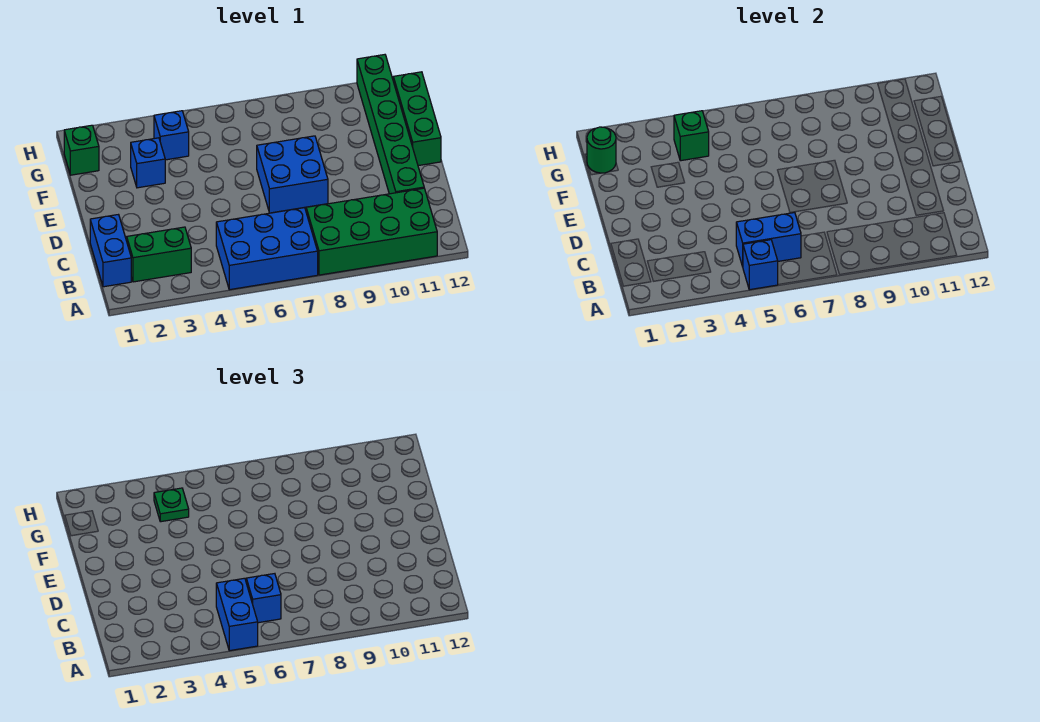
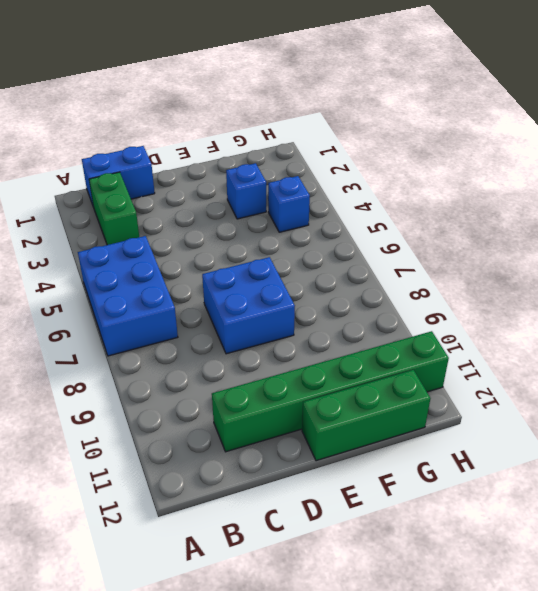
none -> green brick A8:B11 level 1
none -> green brick G1 level 1
none -> blue brick A5 level 2

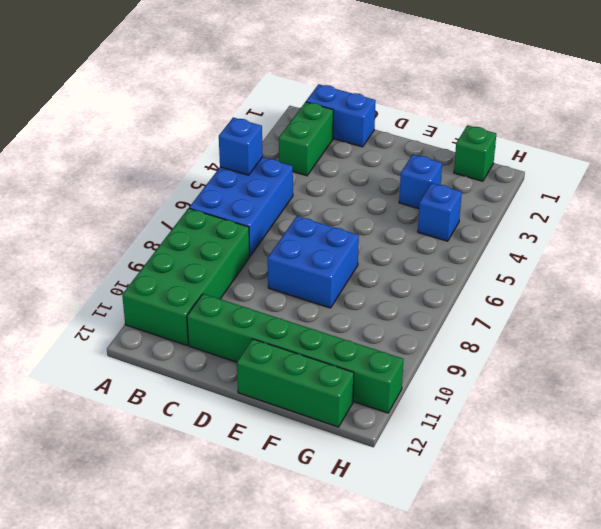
none -> blue brick B5:B6 level 2
none -> green round brick G1 level 2
none -> green brick G4 level 2

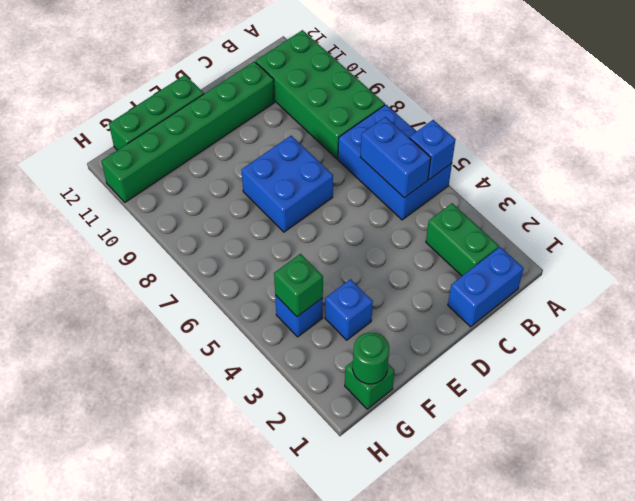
none -> blue brick A5:B5 level 3
none -> blue brick B6 level 3
none -> green plate G4 level 3

